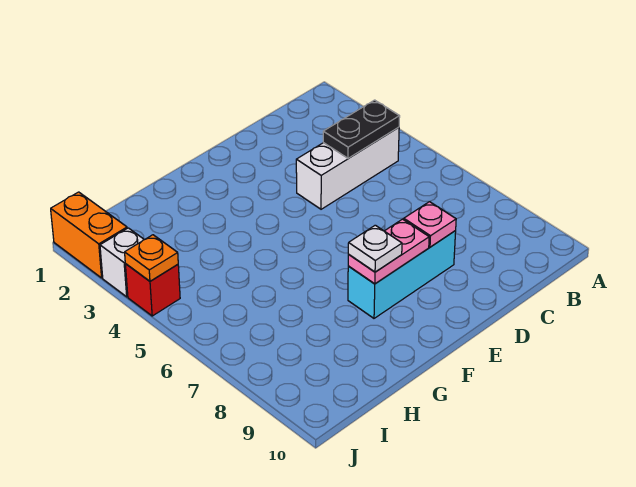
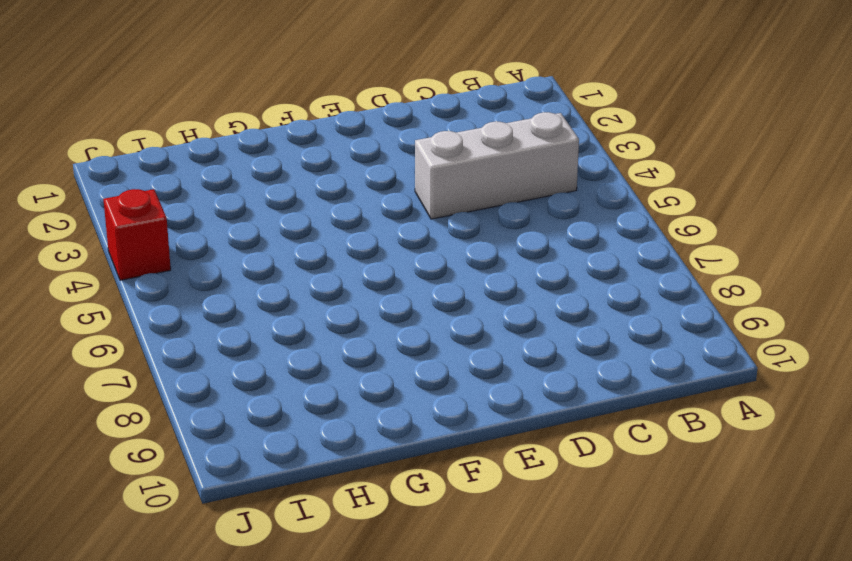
none -> cyan brick D8:F8 level 1
none -> orange brick J1:J2 level 1

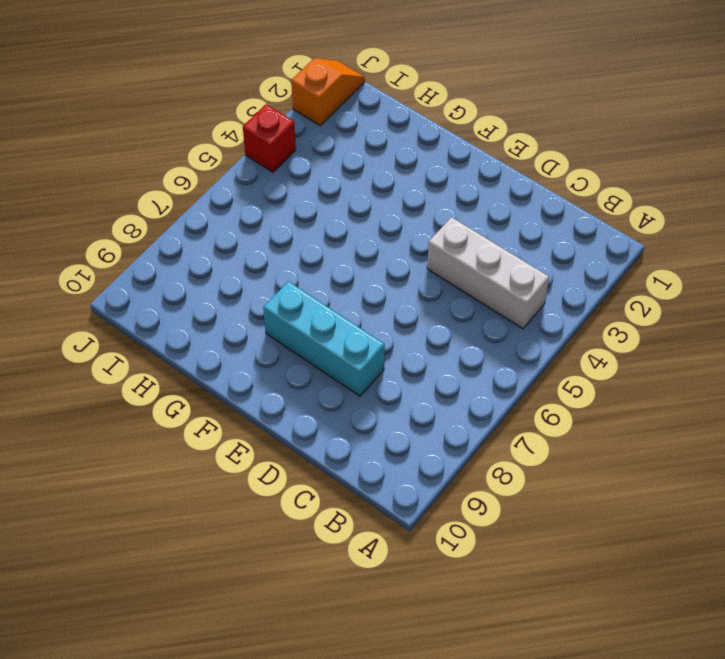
orange slope J1:J2 level 1 top 2 -> orange brick J1:J2 level 1
none -> white brick J3 level 1
none -> black plate B4:C4 level 2

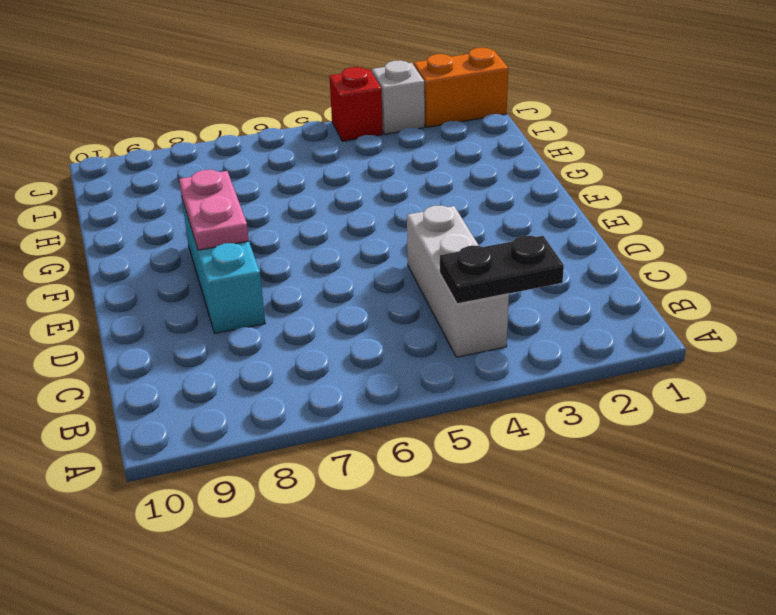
black plate B3:B4 level 2 -> black plate B4:C4 level 2
none -> pink plate D8 level 2
none -> orange plate J4 level 2

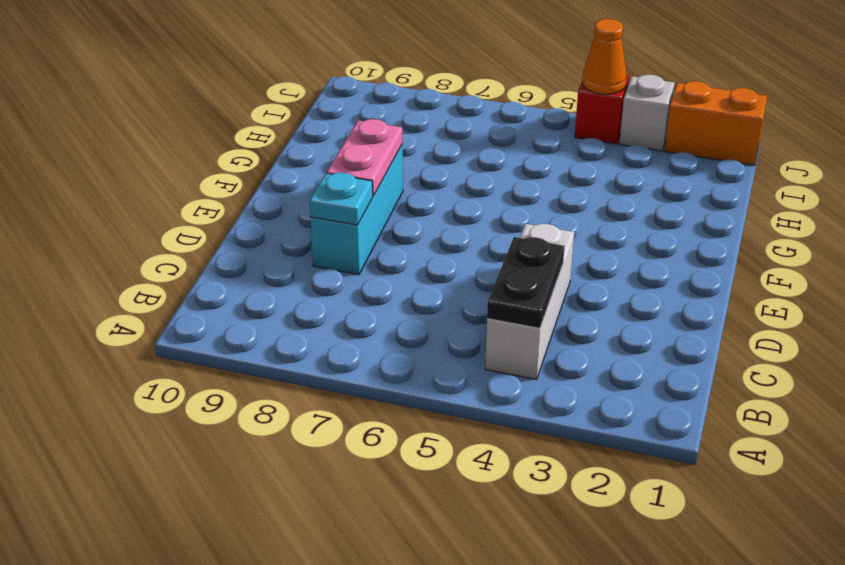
cyan plate D8 level 2 -> pink plate D8 level 2
orange cone J4 level 2 -> orange plate J4 level 2
none -> white plate F8 level 3

